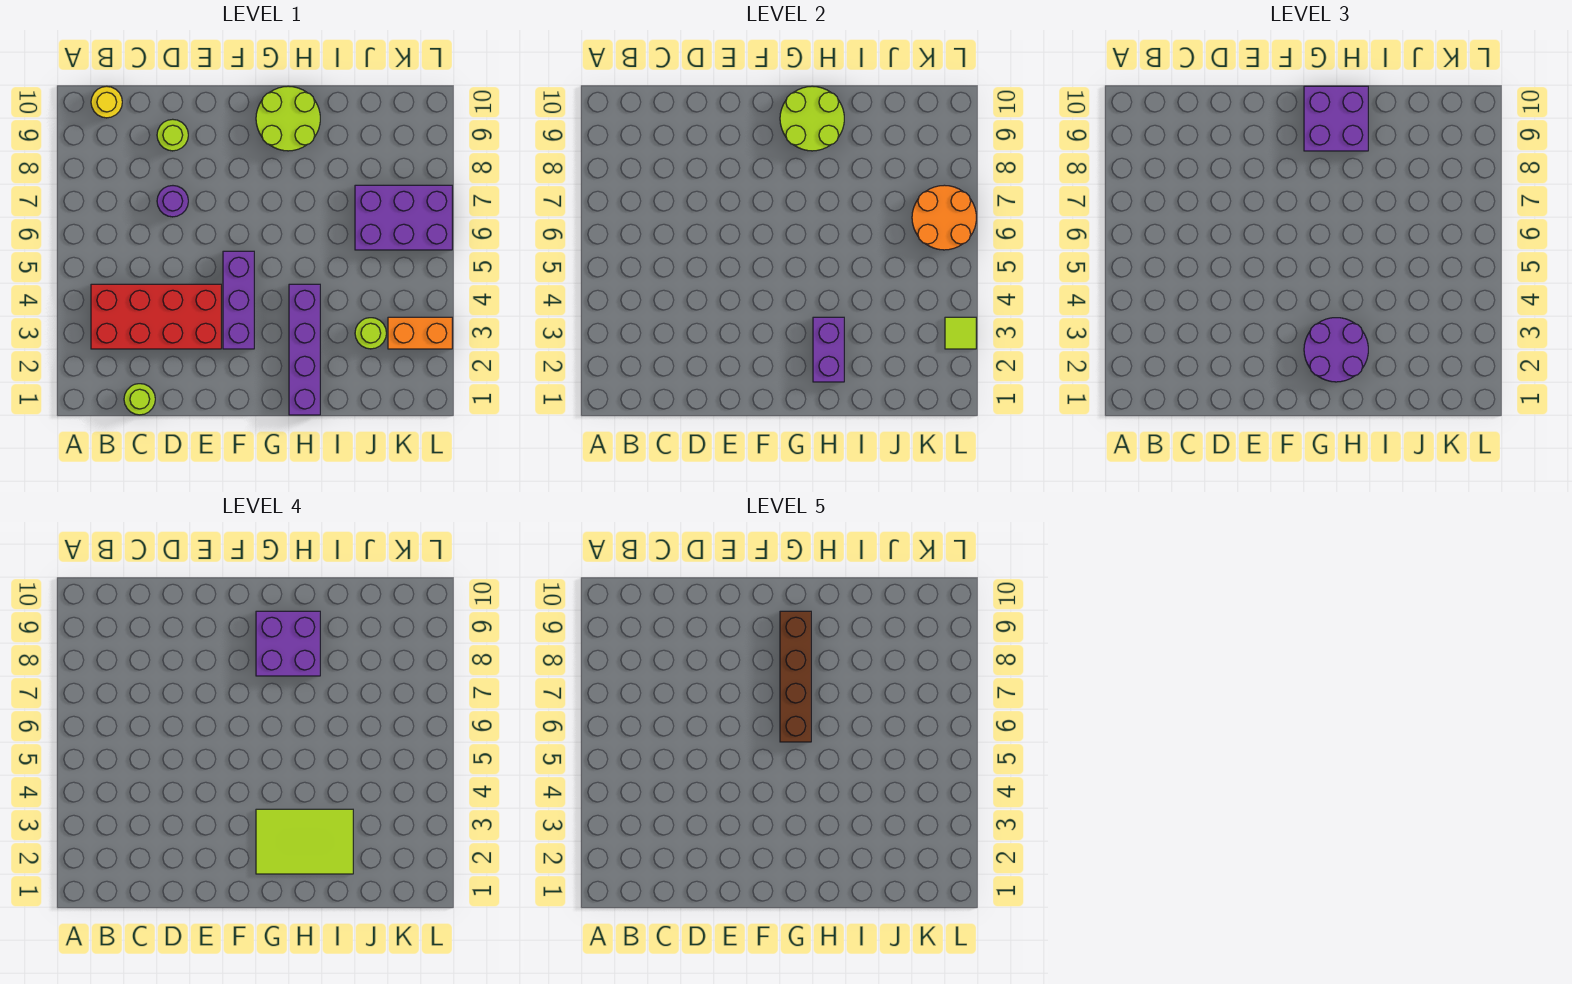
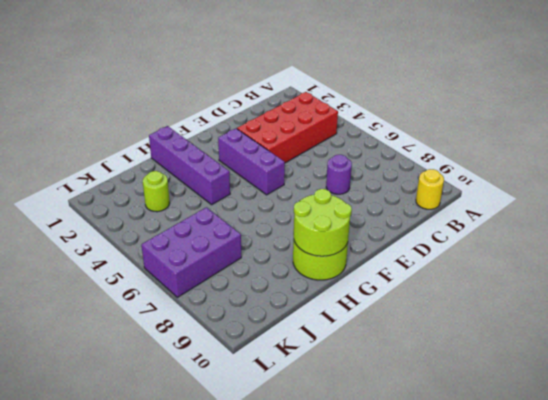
none -> lime round brick C1 level 1
none -> lime round brick D9 level 1
none -> orange brick K3:L3 level 1

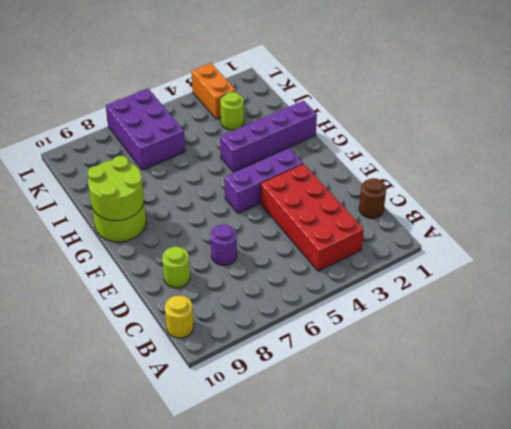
brown round brick C1 level 1 -> lime round brick C1 level 1
none -> purple brick H2:H3 level 2
none -> orange round brick K6:L7 level 2
none -> lime tile L3 level 2

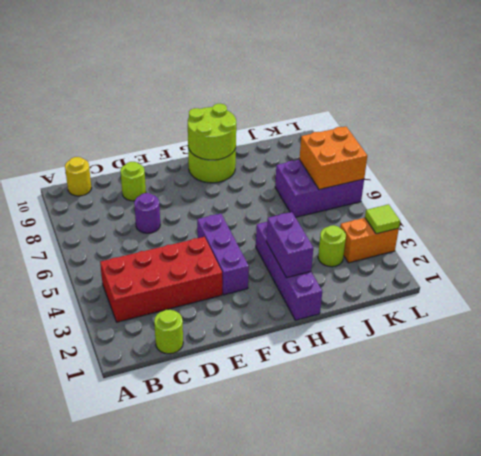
orange brick K6:L7 level 2 -> orange round brick K6:L7 level 2
none -> purple round brick G2:H3 level 3
none -> purple brick G9:H10 level 3
none -> lime tile G2:I3 level 4

